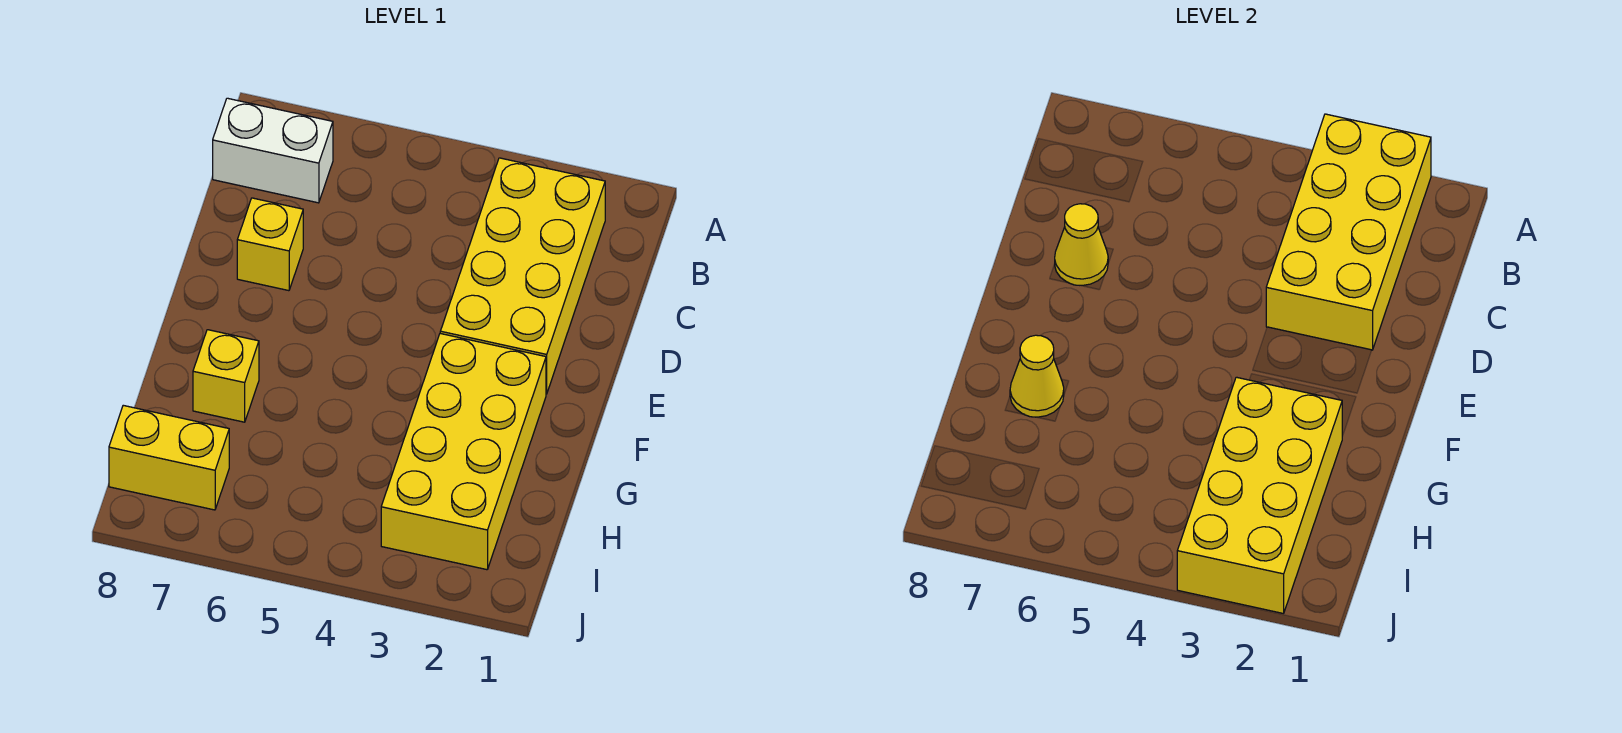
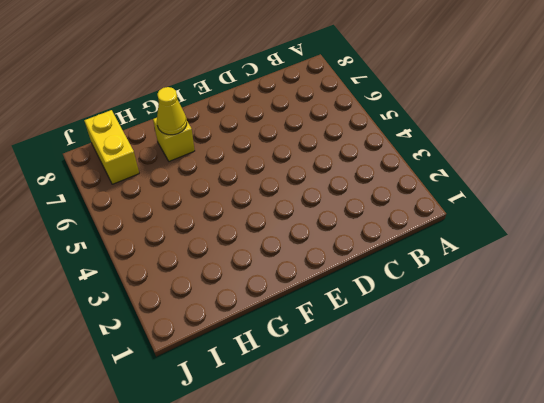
none -> yellow brick B2:E3 level 1
none -> white brick B7:B8 level 1

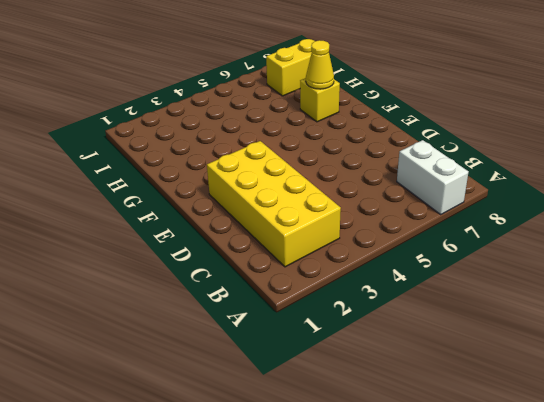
white brick A7:B7 level 1 -> white brick B7:B8 level 1
none -> yellow brick D7 level 1
none -> yellow brick F2:I3 level 1

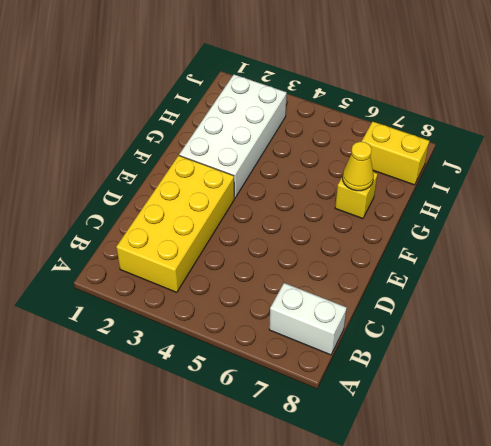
white brick F2:I3 level 1 -> yellow brick F2:I3 level 1
none -> yellow brick D7 level 1
none -> yellow brick A2:D3 level 2

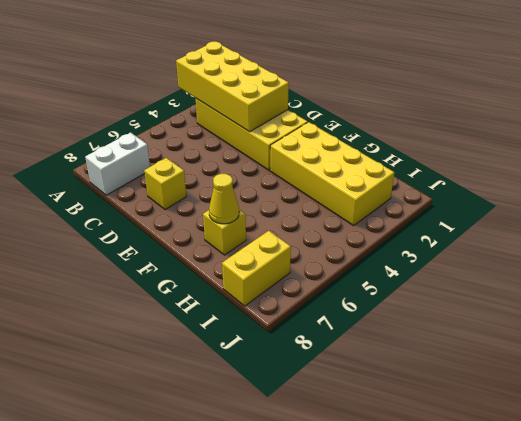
none -> yellow cone D7 level 2
none -> yellow brick G2:J3 level 2

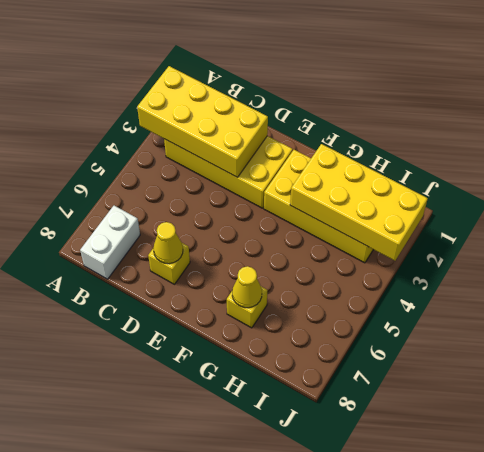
none -> yellow brick I7:I8 level 1

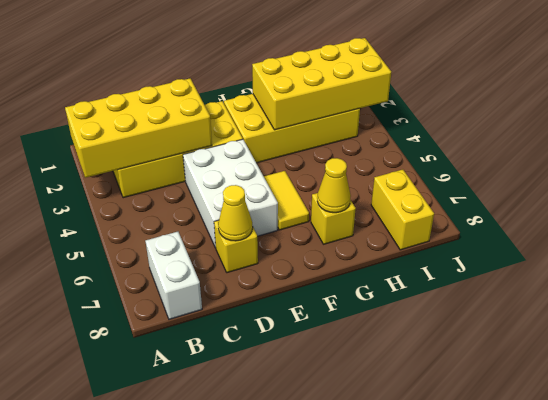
white brick D4:E6 level 1 -> none
yellow tile F5:F6 level 1 -> none

